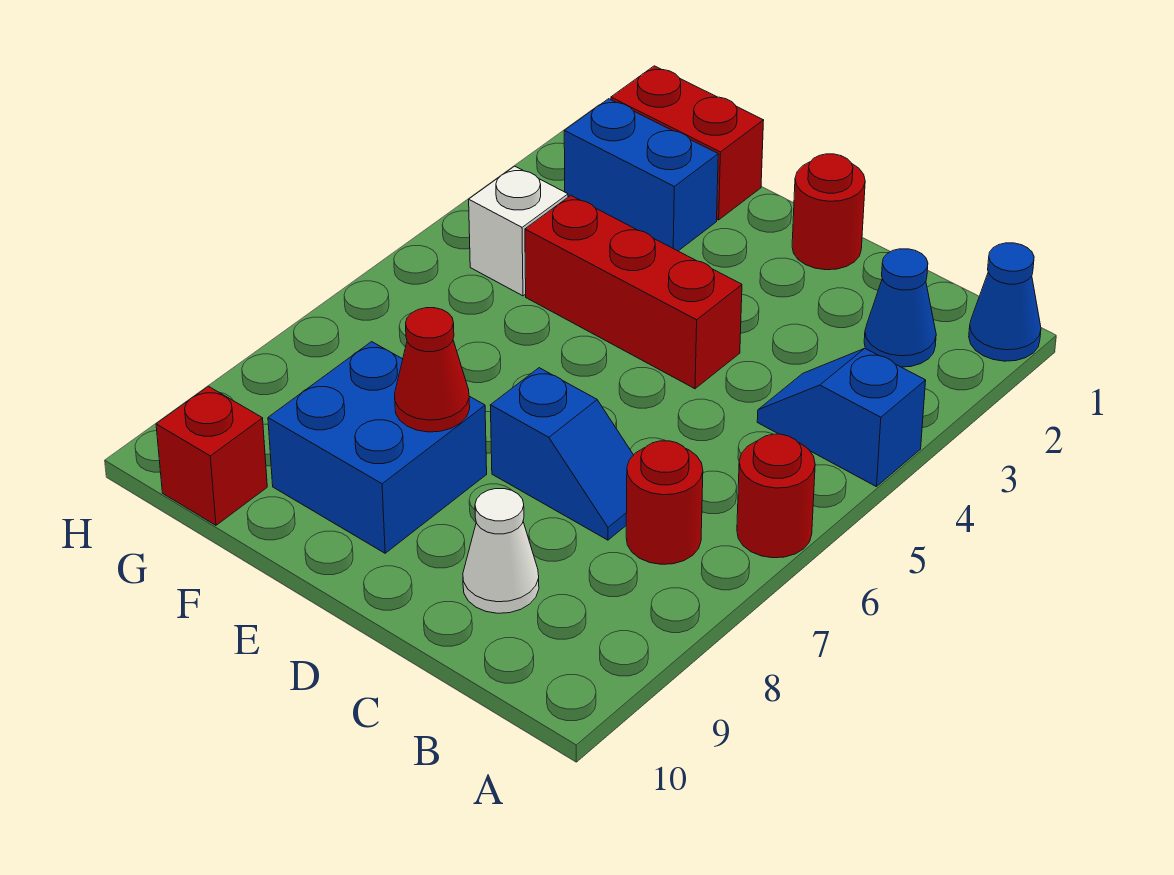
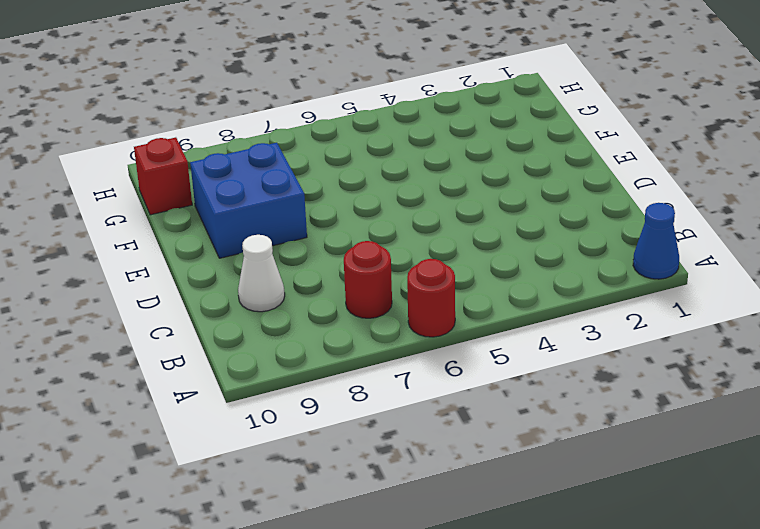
none -> blue slope A4:B4 level 1 top A
none -> blue cone B2 level 1
none -> blue slope C7:D7 level 1 top D

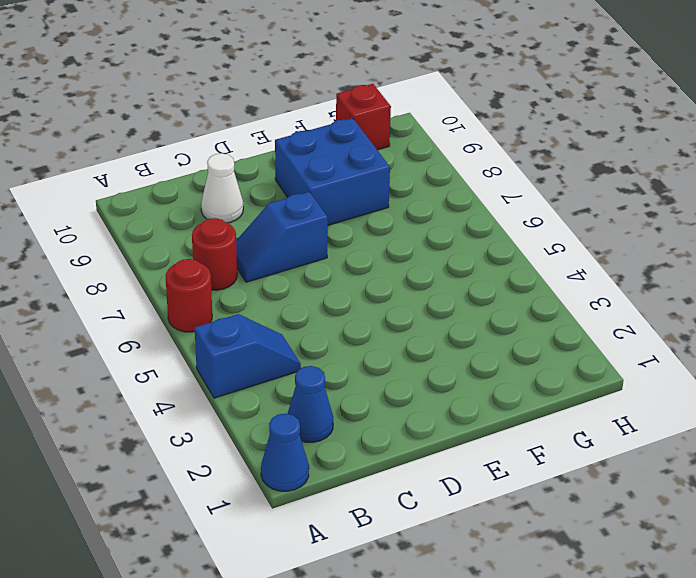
none -> red round brick D1 level 1
none -> red brick D4:F4 level 1
none -> red brick F1:G1 level 1

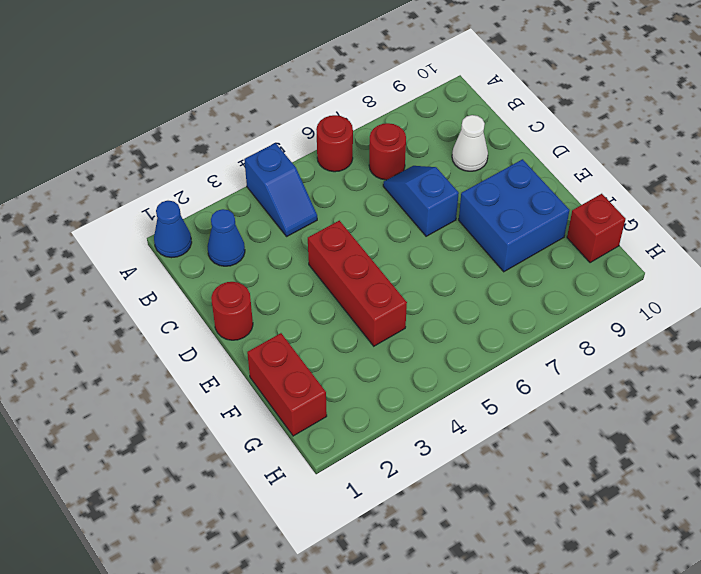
none -> blue brick F2:G2 level 1
none -> white brick G4 level 1
none -> red cone E8 level 2

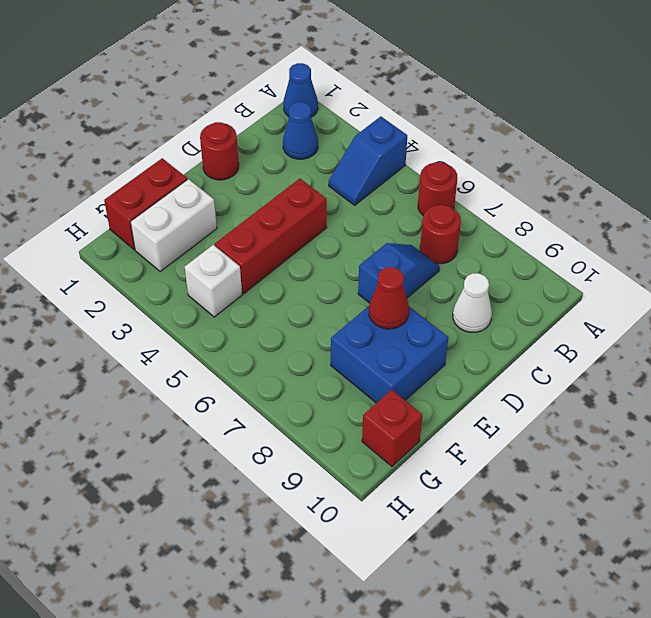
white brick F2:G2 level 1 -> blue brick F2:G2 level 1

